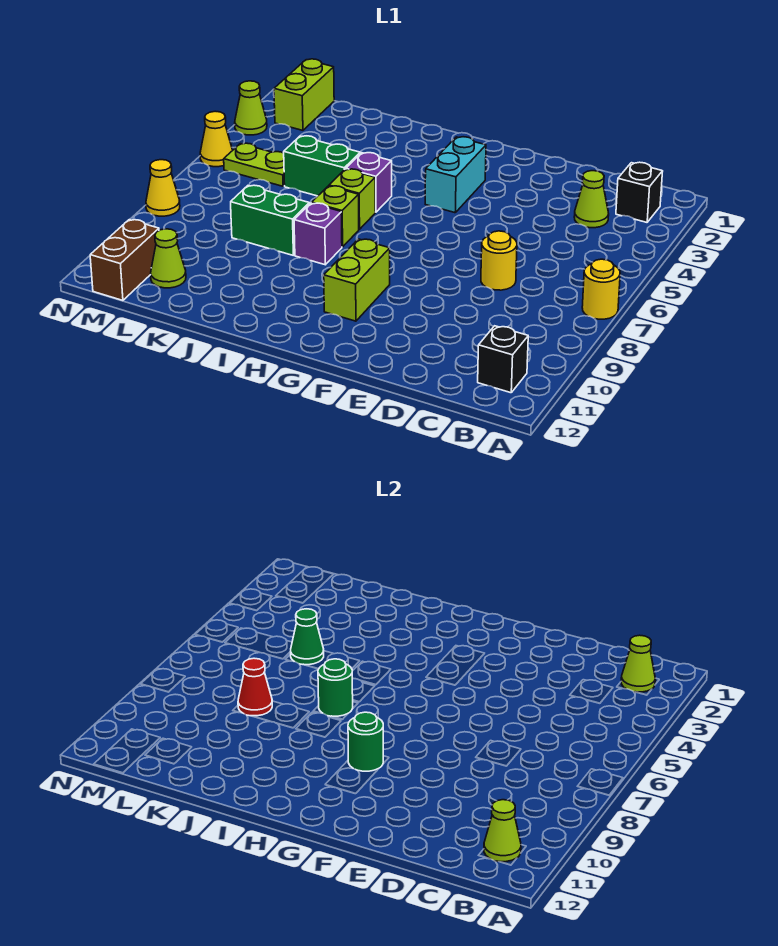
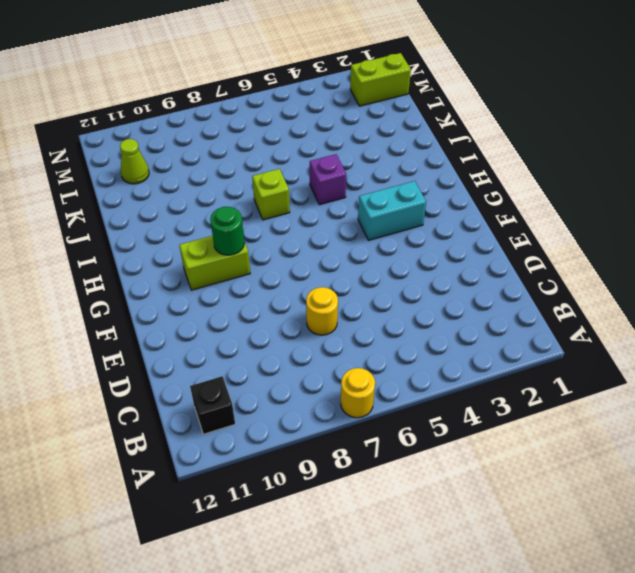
none -> black brick B2 level 1
none -> lime cone C3 level 1
none -> lime brick I6 level 1

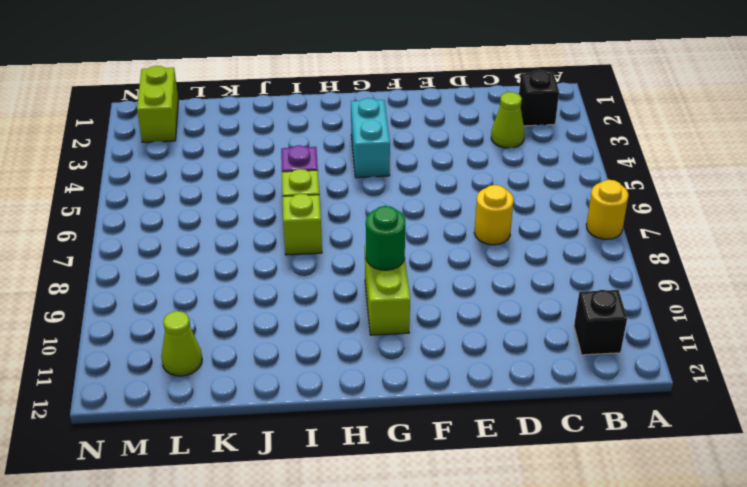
none -> purple brick I8 level 1
none -> green brick J5:K5 level 1
none -> green brick J8:K8 level 1

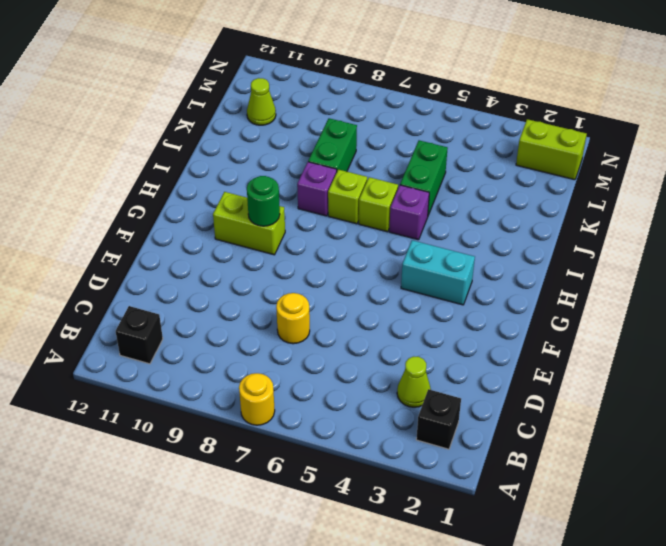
none -> lime plate L5:M5 level 1
none -> brown brick M11:M12 level 1
none -> lime cone N3 level 1

